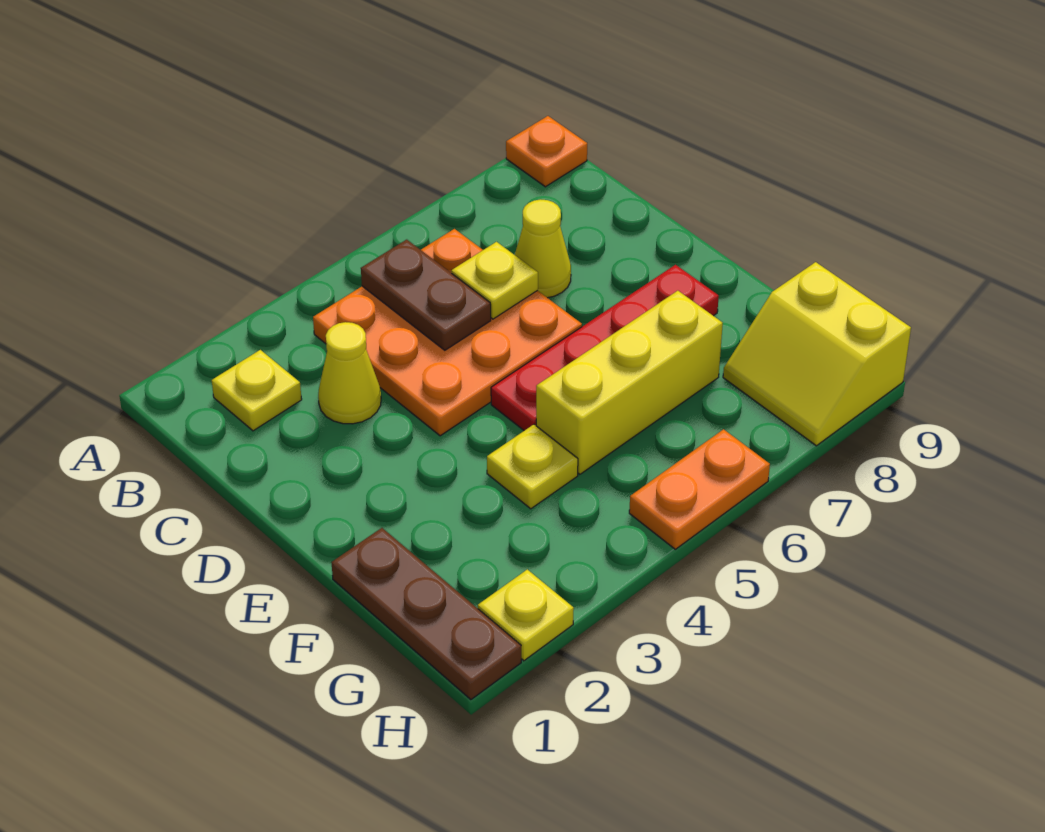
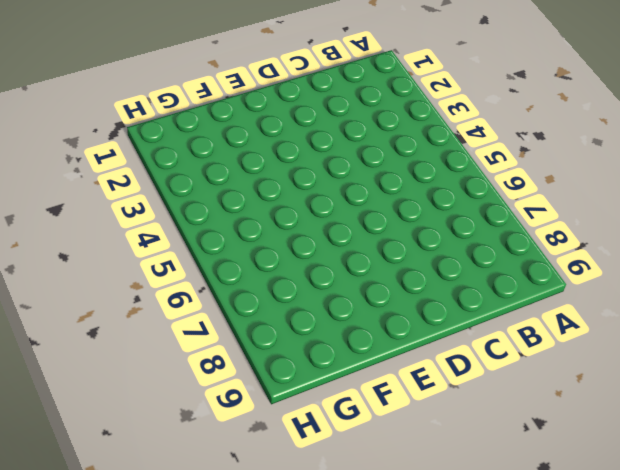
none -> orange plate A9 level 1
none -> yellow plate B2 level 1
none -> orange plate B4:D6 level 1

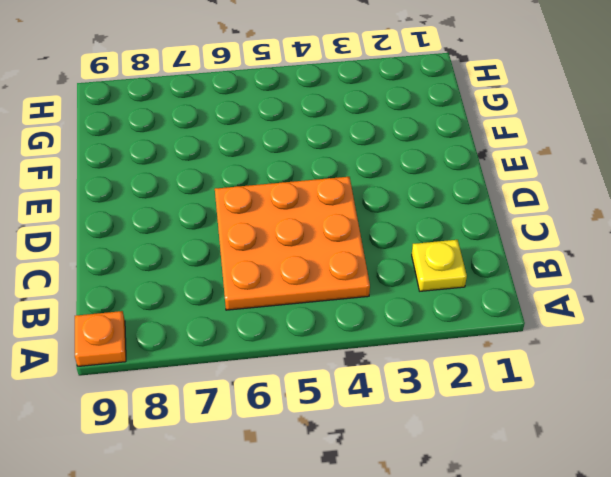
none -> yellow cone C3 level 1
none -> yellow cone C7 level 1
none -> red plate E5:E8 level 1

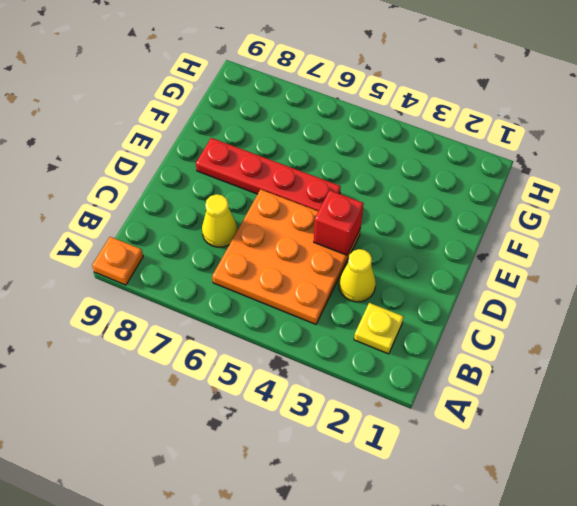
red brick D4 level 2 -> none
none -> brown plate F1:H1 level 1
none -> yellow plate F4 level 1
none -> yellow brick F5:F7 level 1

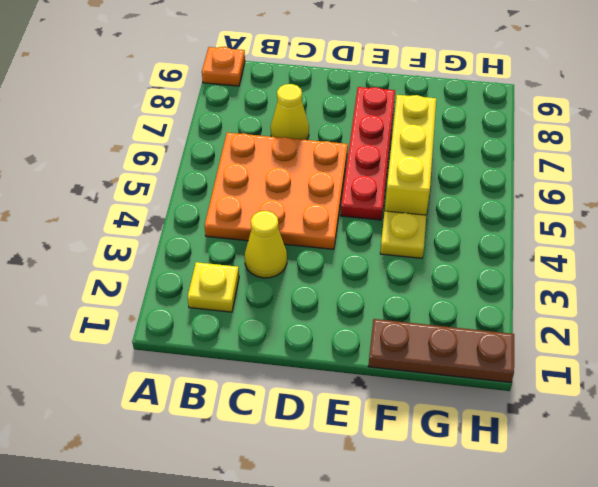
none -> yellow slope G8:H9 level 1 top 9
none -> yellow plate H2 level 1
none -> orange plate H5:H6 level 1

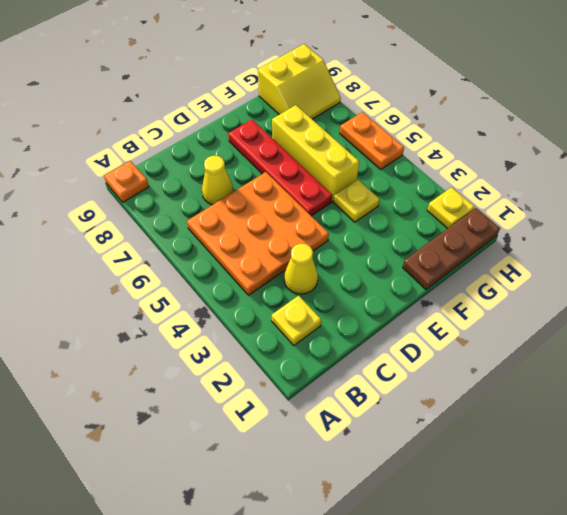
none -> brown plate B5:C5 level 2
none -> yellow plate C6 level 2

